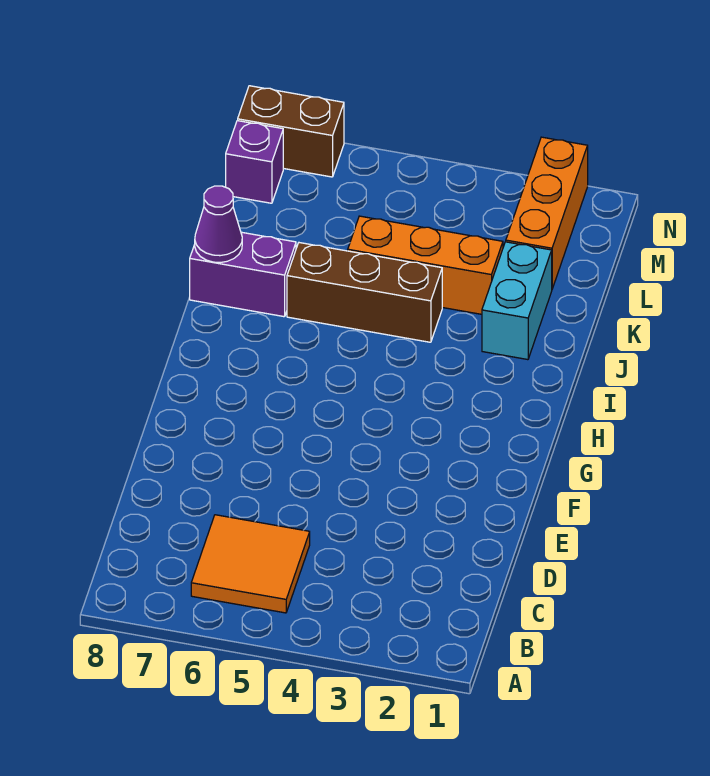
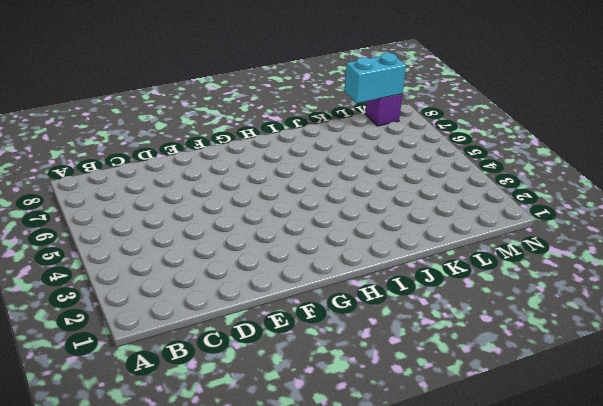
cyan brick L8:M8 level 2 -> cyan brick J2:K2 level 1
none -> orange tile B5:C6 level 1
none -> brown brick J4:J6 level 1

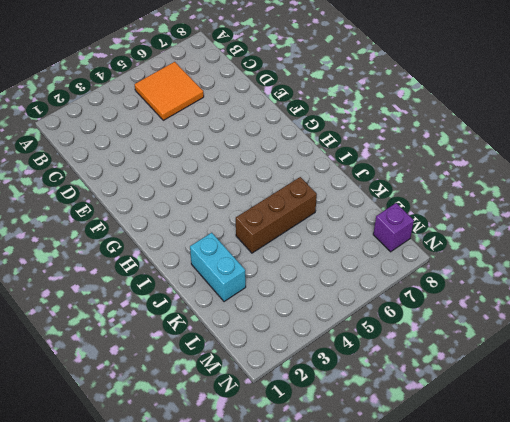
none -> purple brick J7:J8 level 1
none -> orange brick K3:K5 level 1

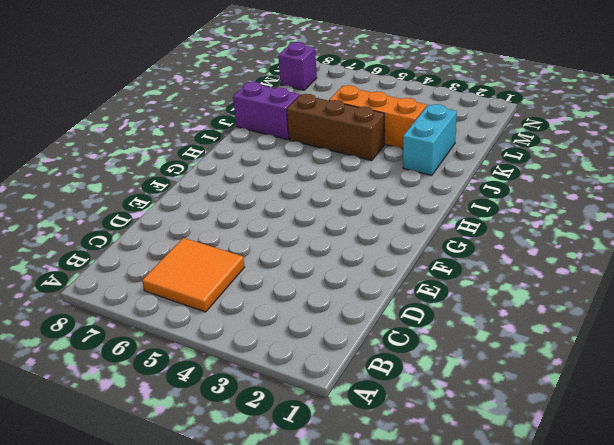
none -> orange brick L2:N2 level 1
none -> brown brick N7:N8 level 1

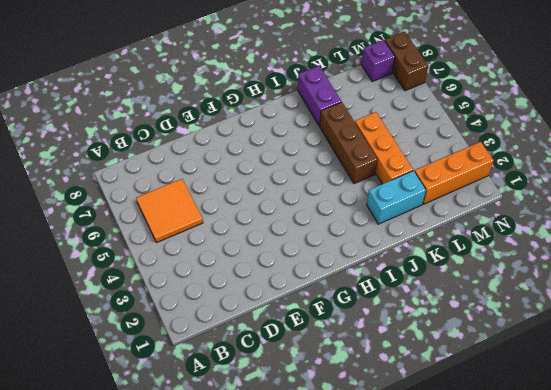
none -> purple cone J8 level 2

